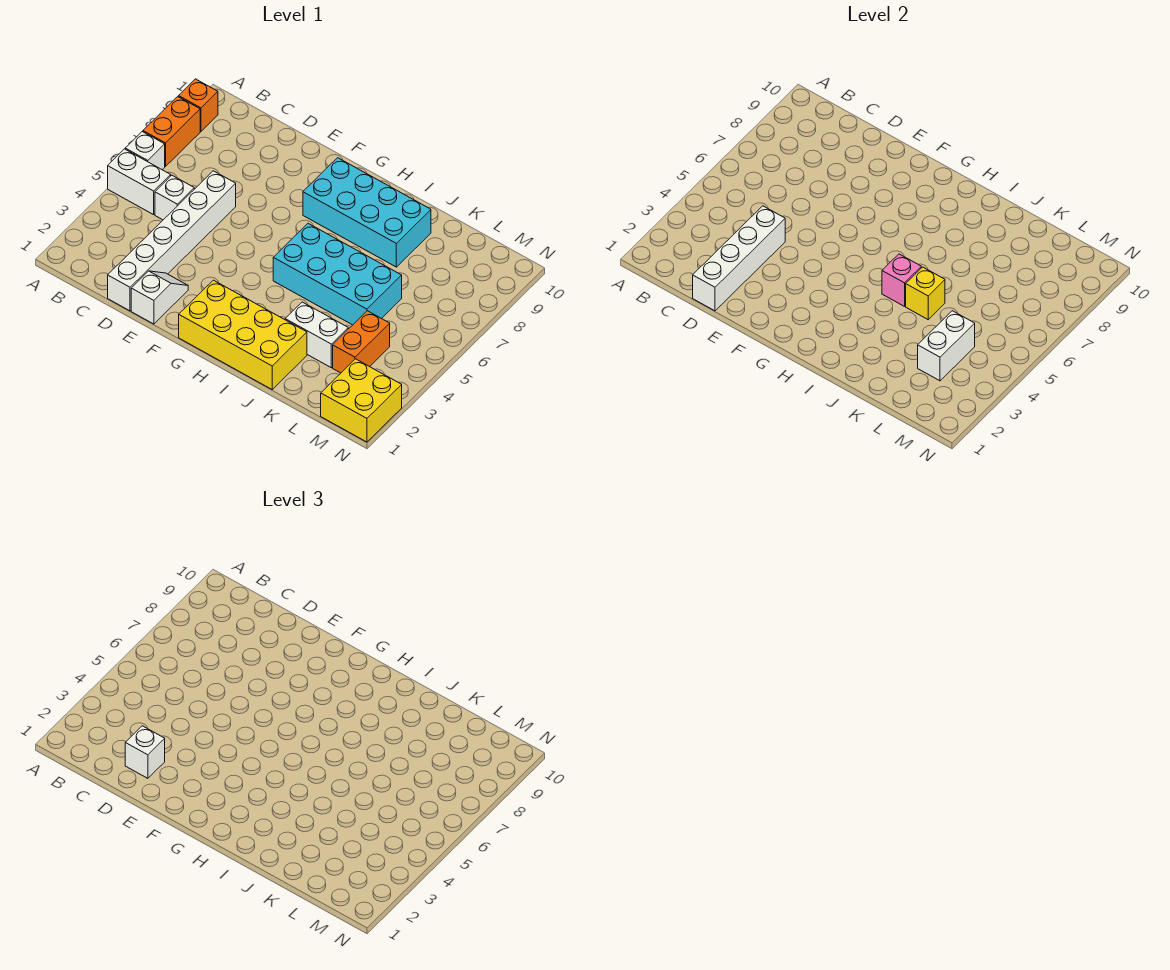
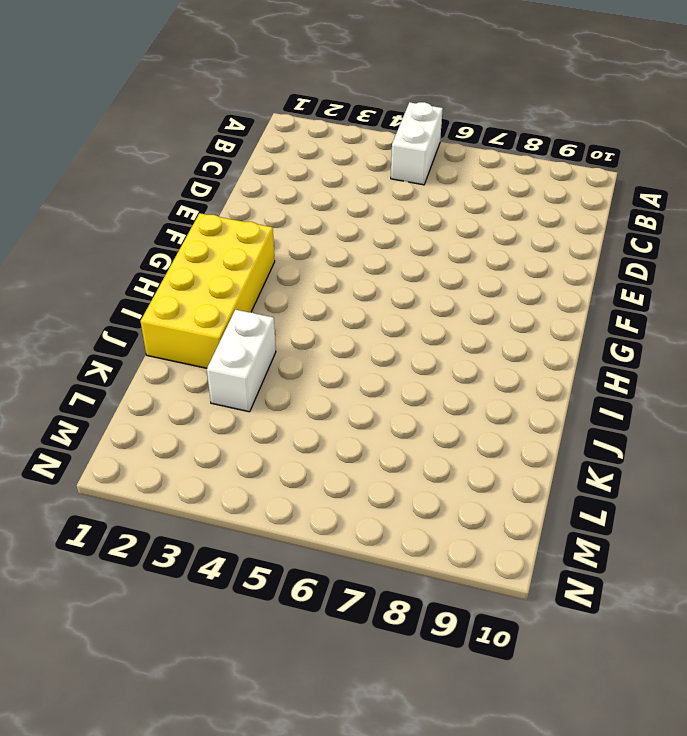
none -> white brick A6 level 1
none -> orange brick A7:A8 level 1
none -> orange brick A9 level 1

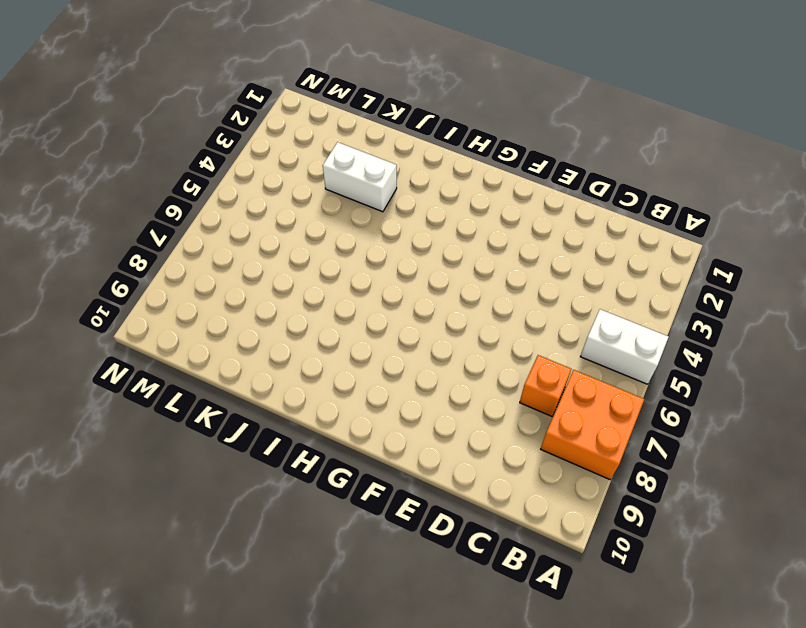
orange brick A7:B8 level 1 -> orange brick A7:A8 level 1
orange brick C7 level 1 -> orange brick A9 level 1
none -> white brick A6 level 1
none -> white brick C5 level 1
none -> white brick D1:D6 level 1

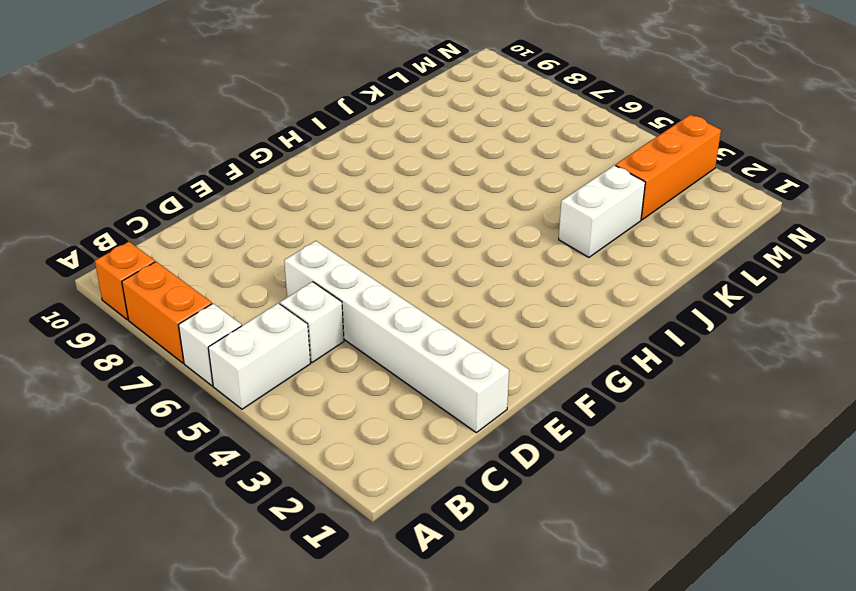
orange brick L3:N3 level 1 -> orange brick L3:L4 level 1
none -> white slope E1:E2 level 1 top 1
none -> yellow brick G1:J2 level 1
none -> cyan brick G8:J9 level 1

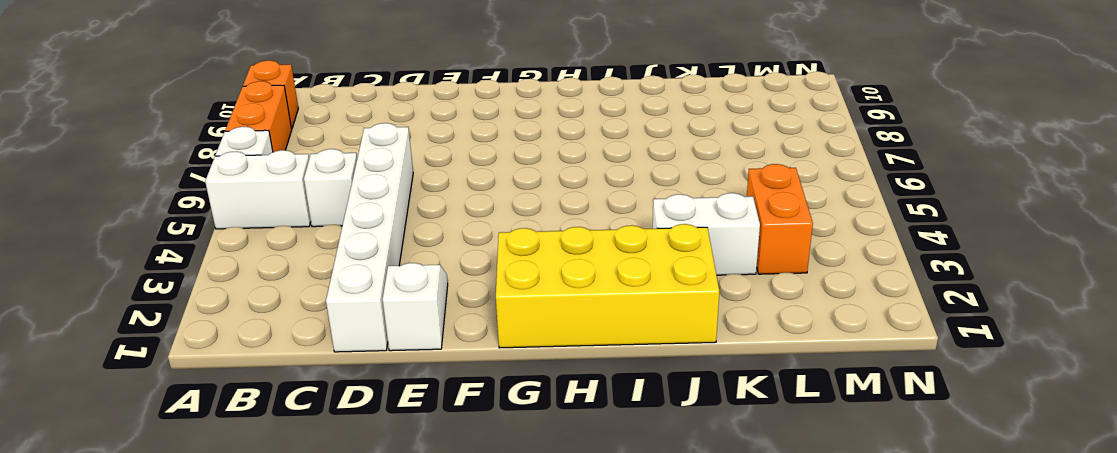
none -> cyan brick G8:J9 level 1
none -> cyan brick H5:K6 level 1
none -> yellow brick M1:N2 level 1

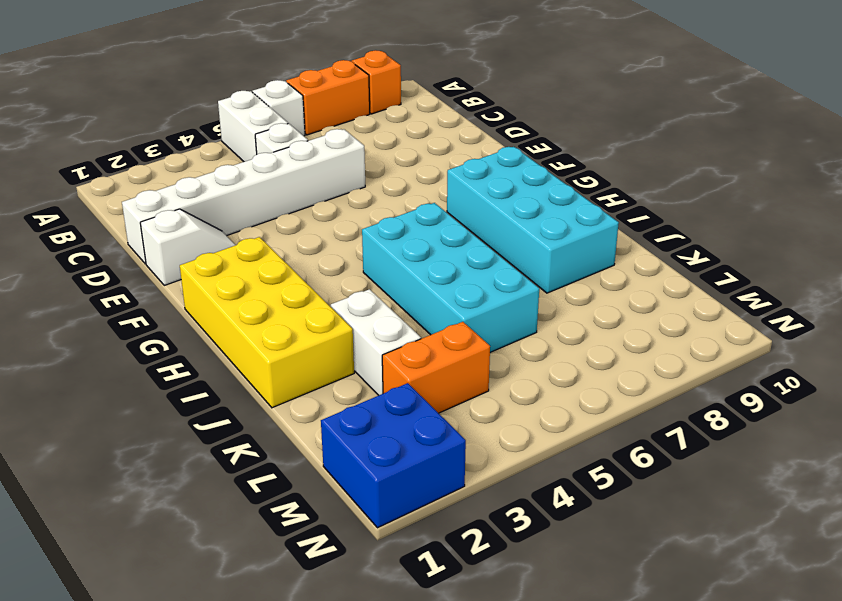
blue brick M1:N2 level 1 -> yellow brick M1:N2 level 1
none -> white brick D1:D4 level 2
none -> pink brick I5 level 2
none -> yellow brick J5 level 2

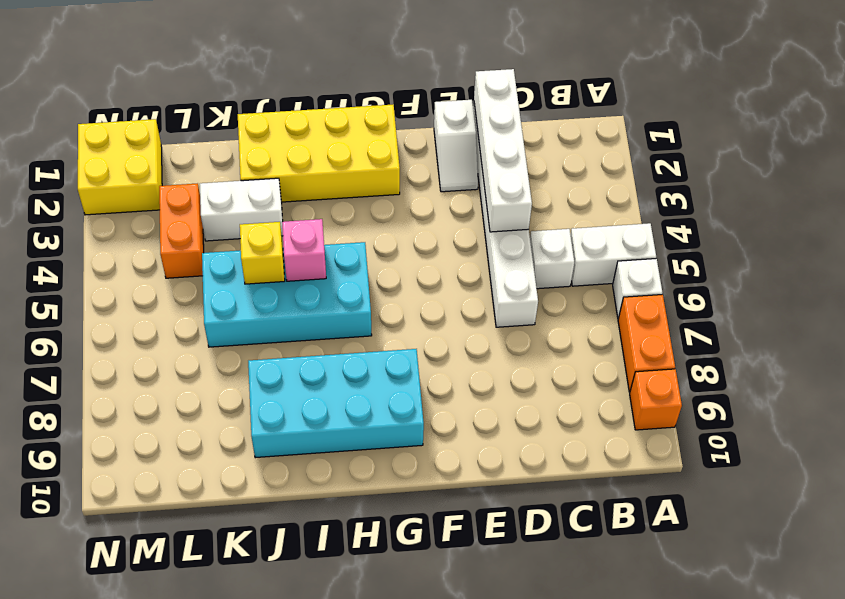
none -> white brick L3:L4 level 2
none -> white brick D2 level 3

